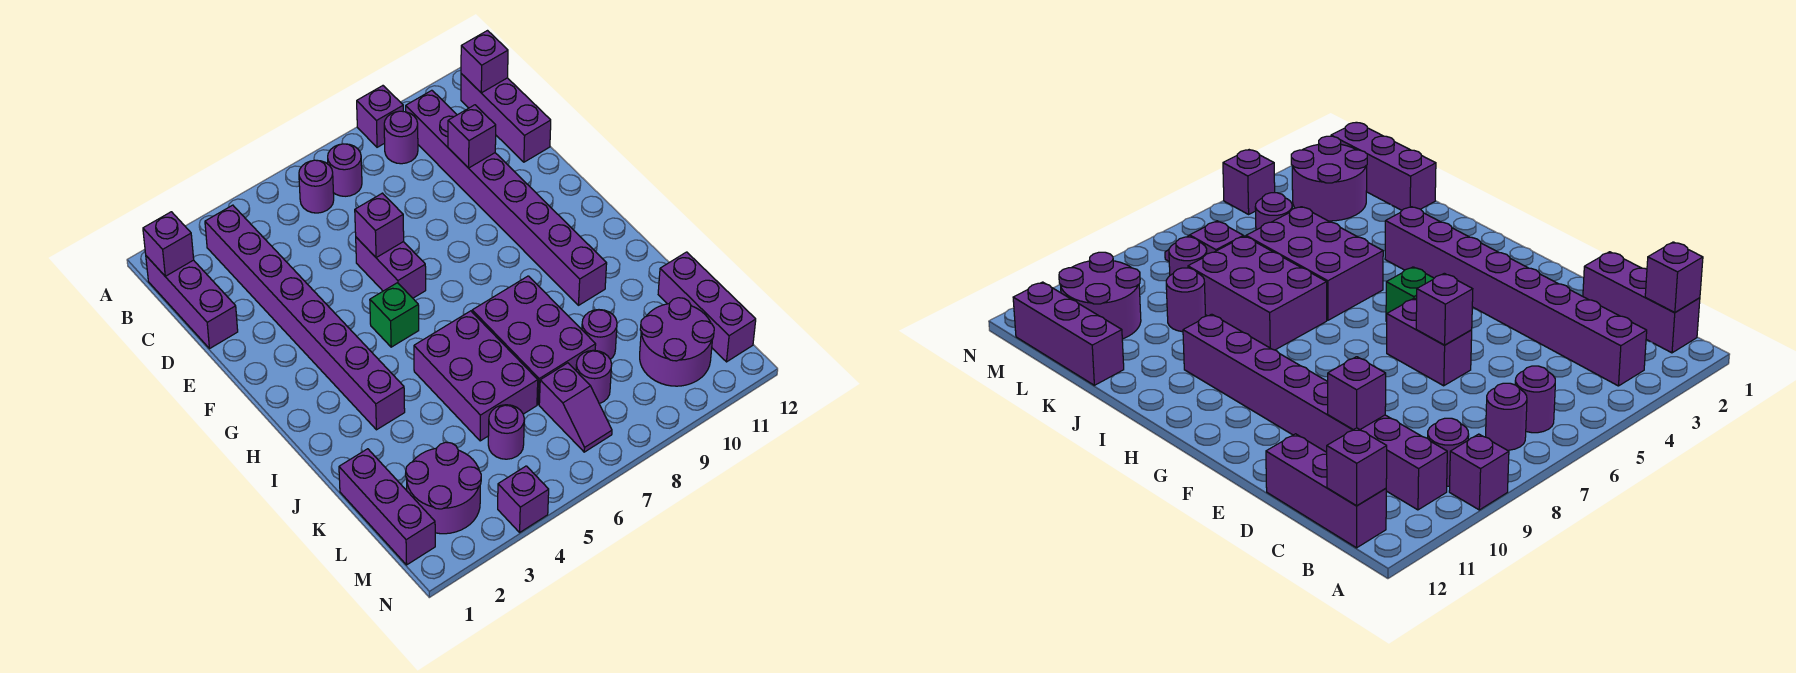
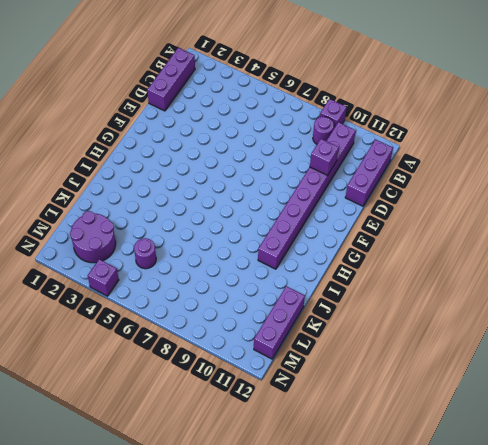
none -> purple brick B3:I3 level 1
none -> purple round brick B6 level 1
none -> purple round brick B7 level 1

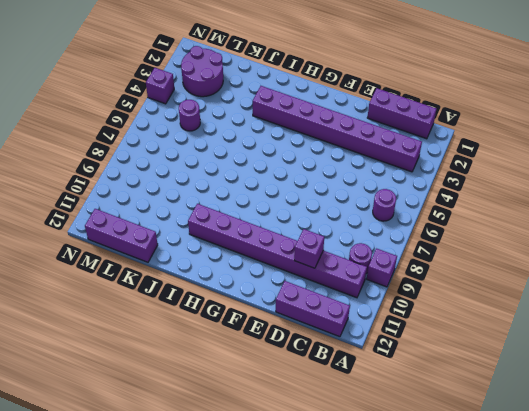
none -> purple round brick B7 level 1
none -> purple brick E6:F6 level 1
none -> green brick G5 level 1

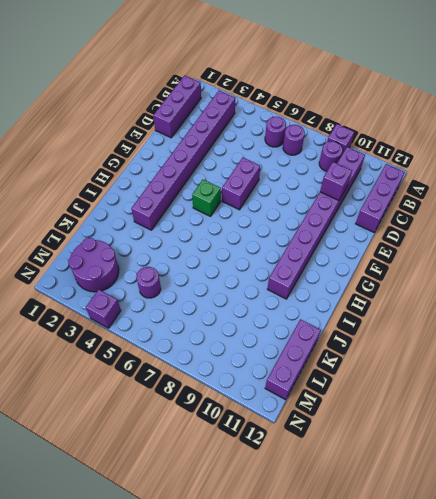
none -> purple brick I5:K6 level 1
none -> purple brick I7:K8 level 1
none -> purple brick K1:M1 level 1

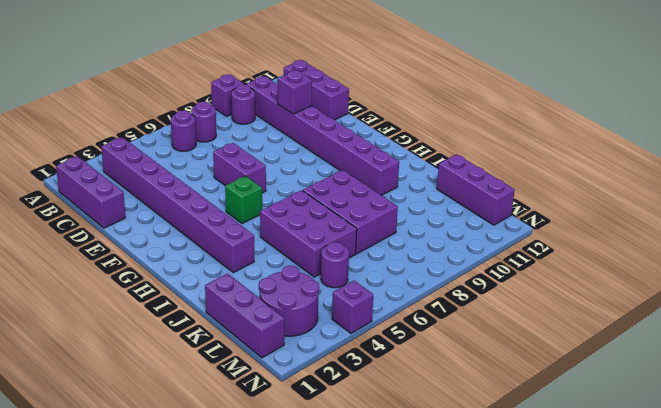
none -> purple round brick K9 level 1
none -> purple slope L7:M7 level 1 top L
none -> purple round brick L8 level 1

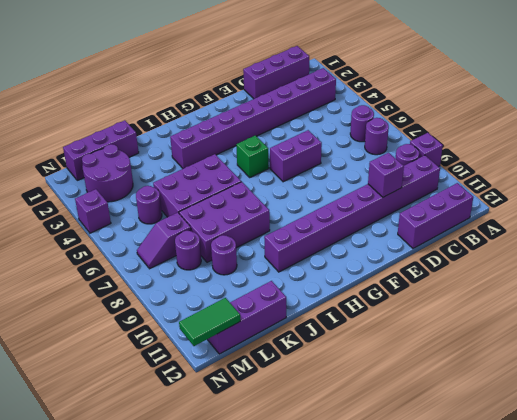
green tile M12:N12 level 2 -> none
none -> purple round brick L10:M11 level 1
none -> purple brick B1 level 2
none -> purple brick B12 level 2

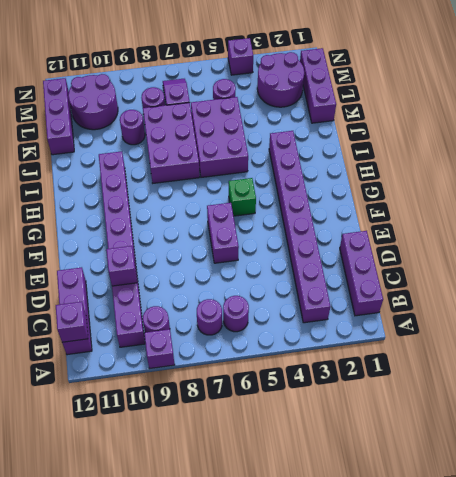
none -> purple brick B1 level 2
none -> purple brick E6 level 2

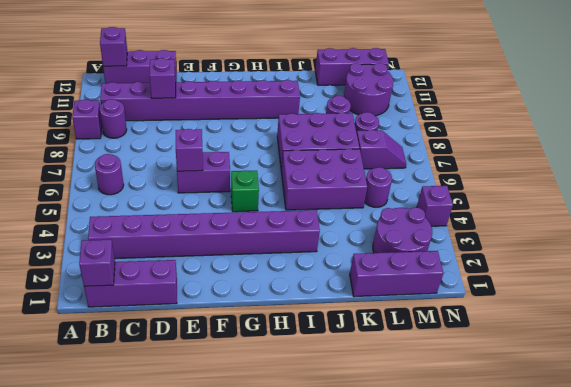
none -> purple round brick B7 level 1

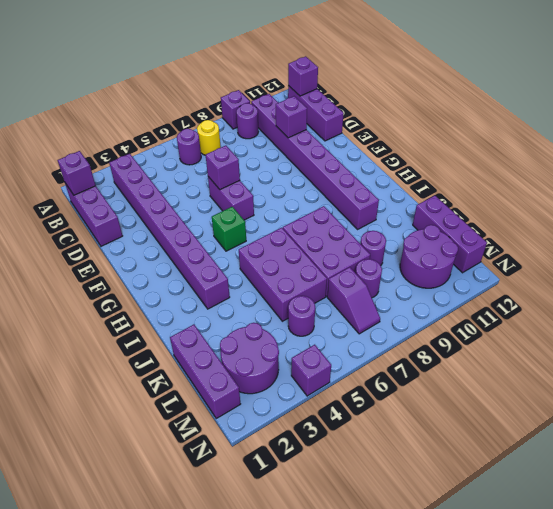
yellow round brick B7 level 1 -> purple round brick B7 level 1

